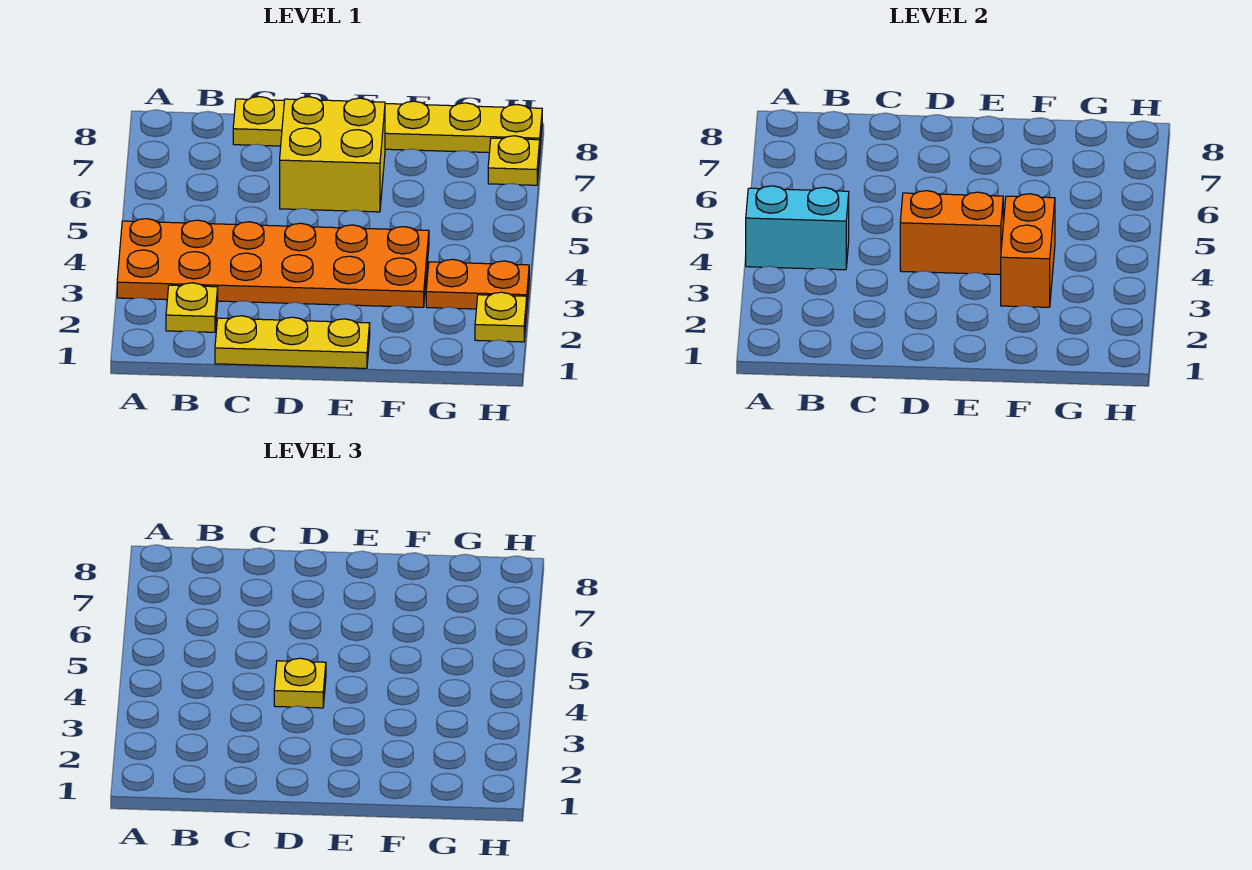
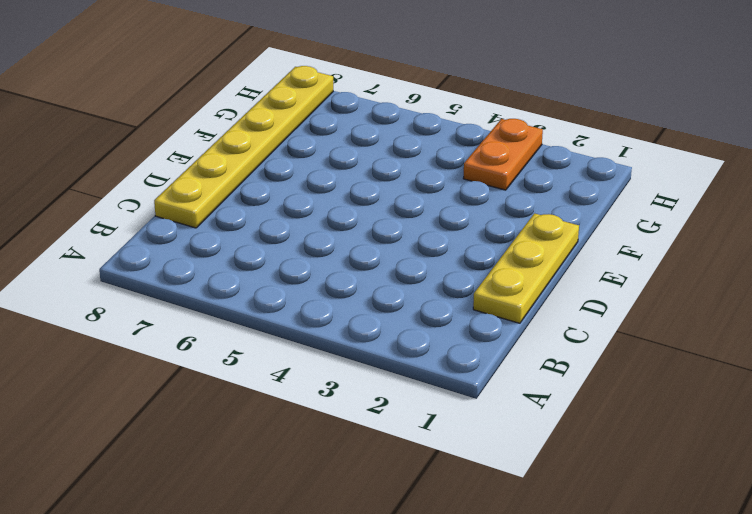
none -> orange plate A3:F4 level 1
none -> yellow plate B2 level 1
none -> yellow brick D6:E7 level 1

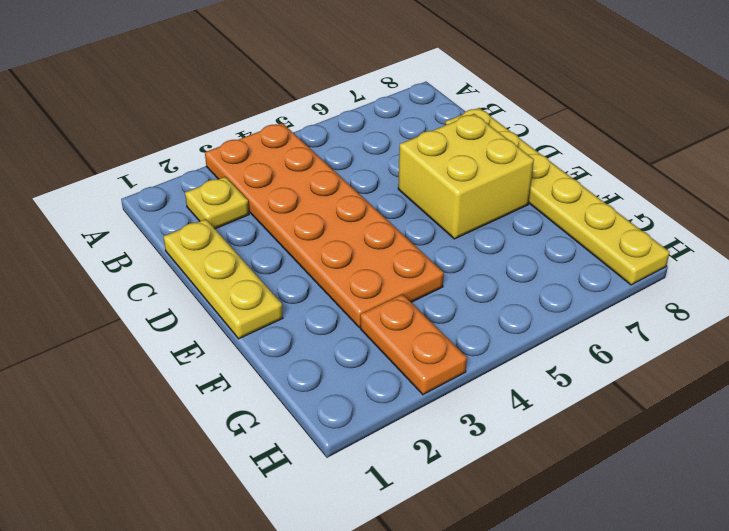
none -> yellow plate H2 level 1
none -> yellow plate H7 level 1
none -> cyan brick A4:B4 level 2

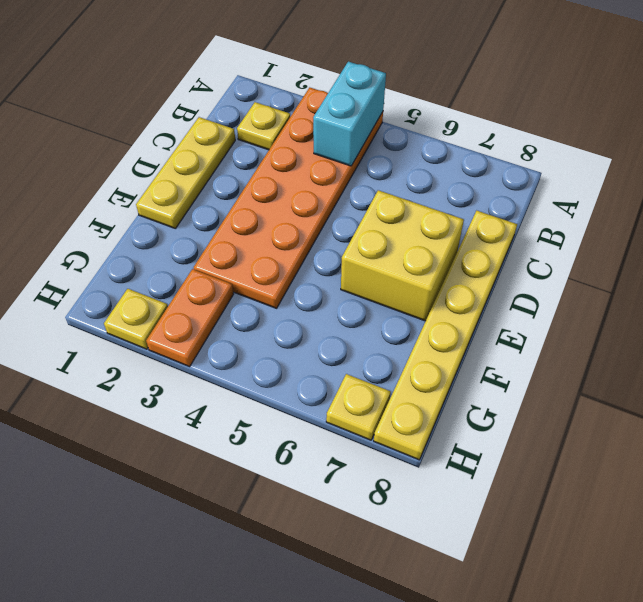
none -> orange brick D4:E4 level 2
none -> orange brick F3:F4 level 2
none -> yellow plate D4 level 3

